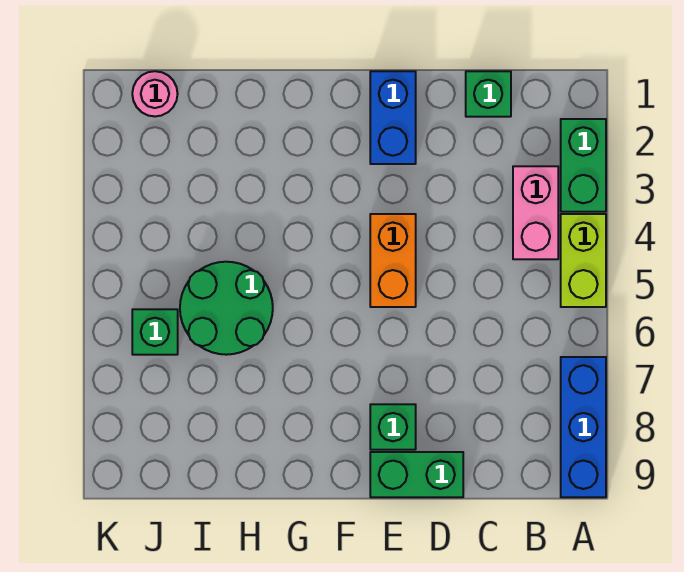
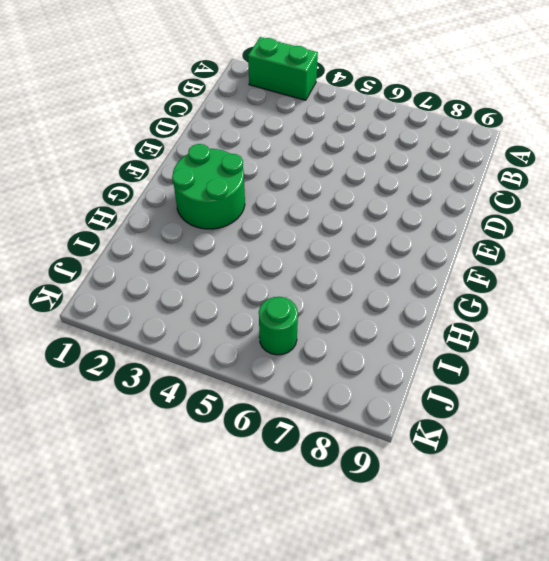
green round brick F2:G3 level 1 -> green round brick H5:I6 level 1
green round brick J6 level 1 -> green brick J6 level 1
none -> lime brick A4:A5 level 1
none -> blue brick A7:A9 level 1
none -> pink brick B3:B4 level 1

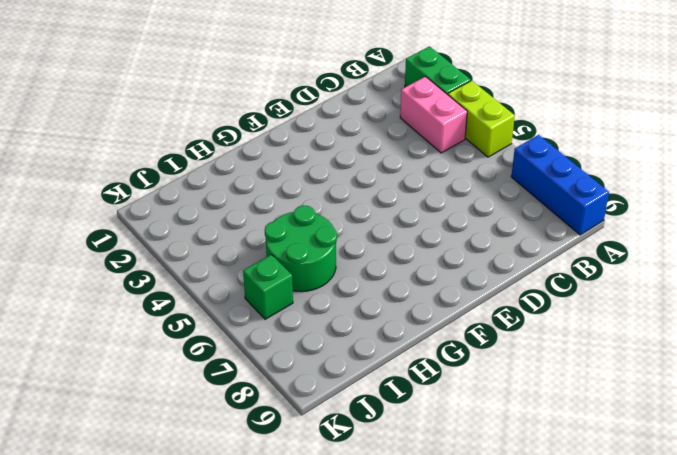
none -> green brick C1 level 1
none -> green brick D9:E9 level 1
none -> blue brick E1:E2 level 1

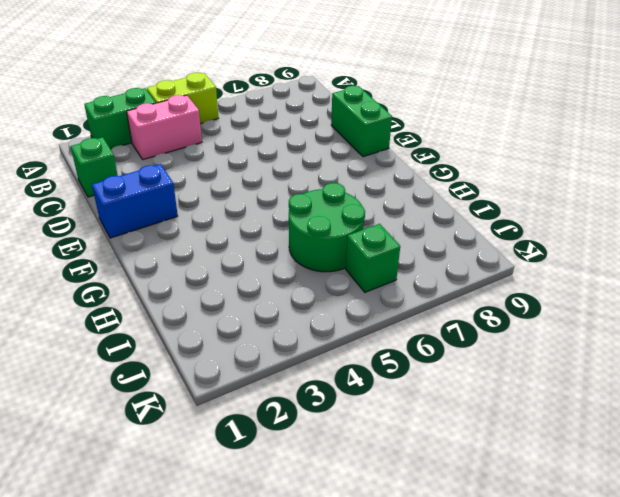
none -> blue brick A7:A9 level 1
none -> orange brick E4:E5 level 1
none -> green brick E8 level 1

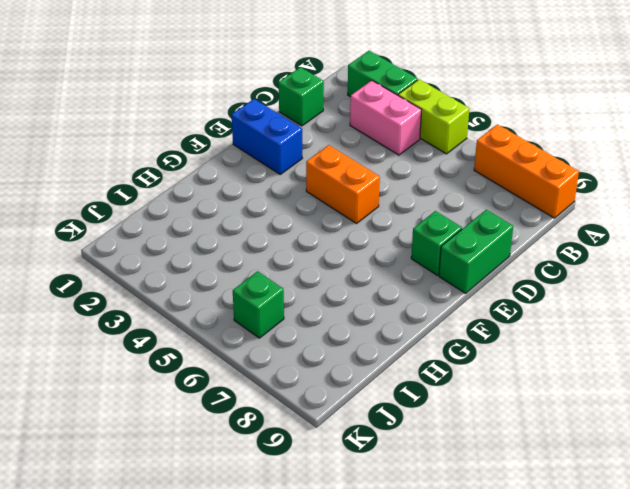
orange brick A7:A9 level 1 -> blue brick A7:A9 level 1
none -> green round brick H5:I6 level 1
none -> pink round brick J1 level 1

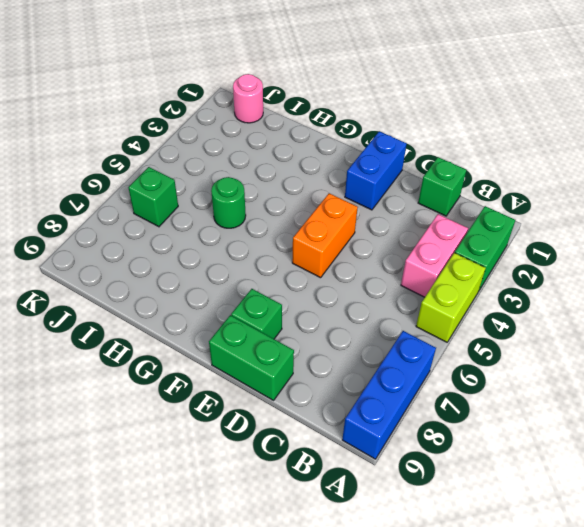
green round brick H5 level 1 -> green round brick H5:I6 level 1

